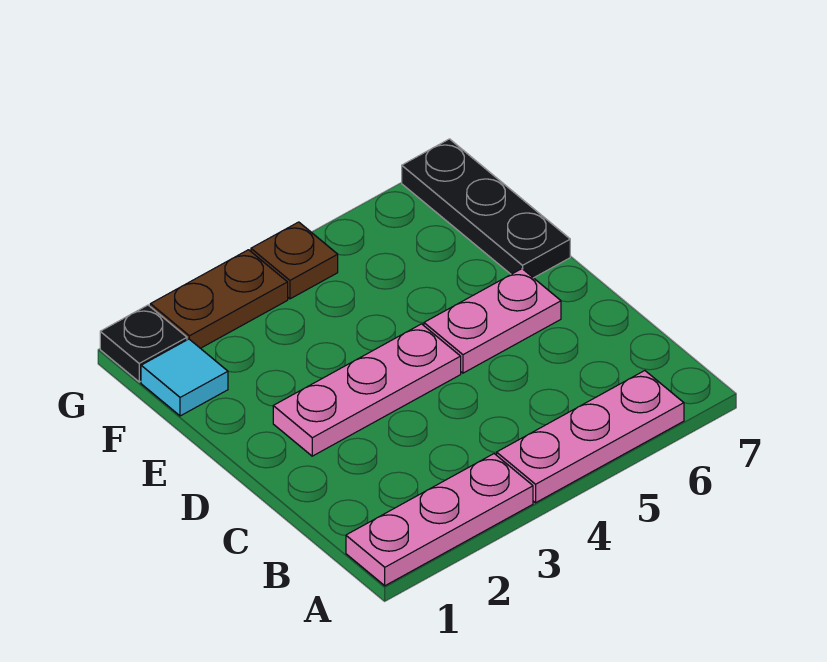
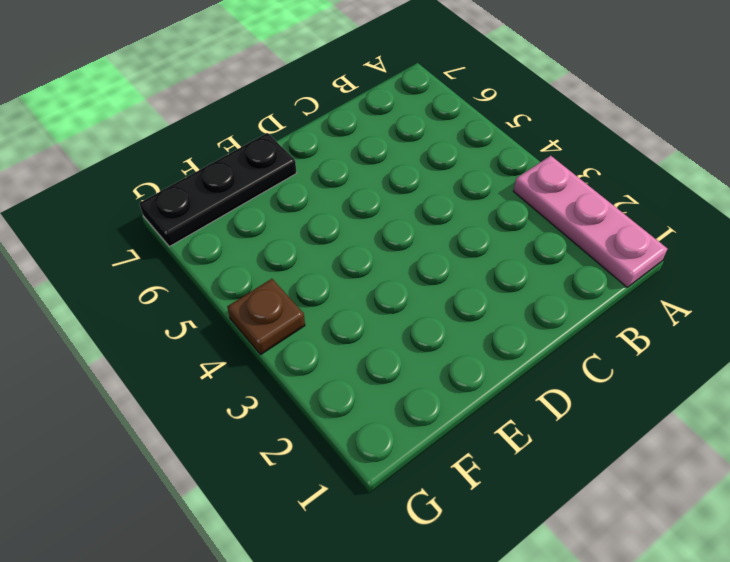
none -> pink plate A4:A6 level 1
none -> pink plate D2:D4 level 1

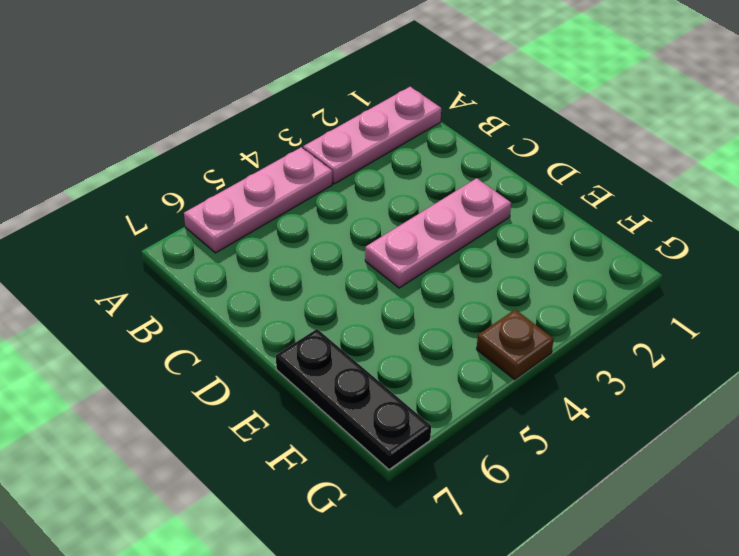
none -> pink plate D5:D6 level 1
none -> cyan tile F1 level 1

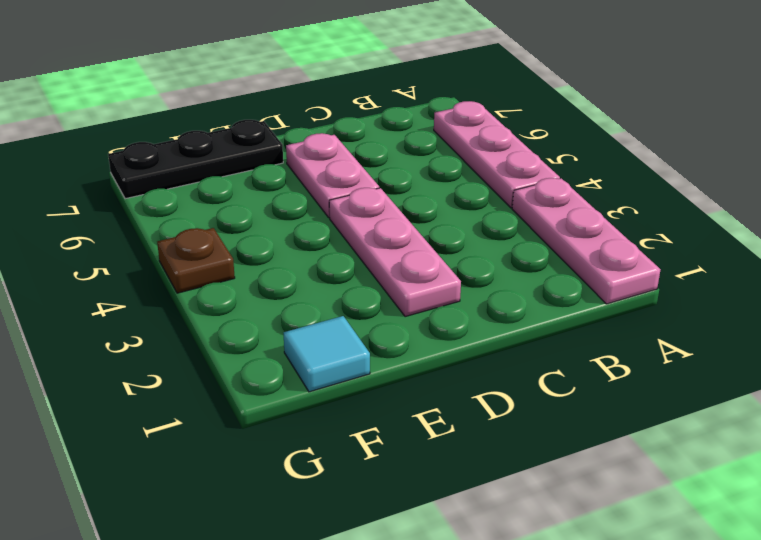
none -> black plate G1 level 1
none -> brown plate G2:G3 level 1

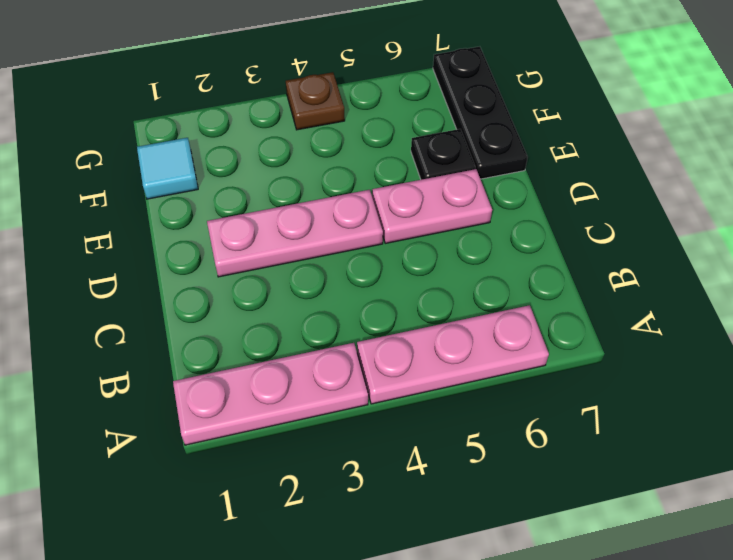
black plate E6 level 1 -> black plate G1 level 1
none -> brown plate G2:G3 level 1

